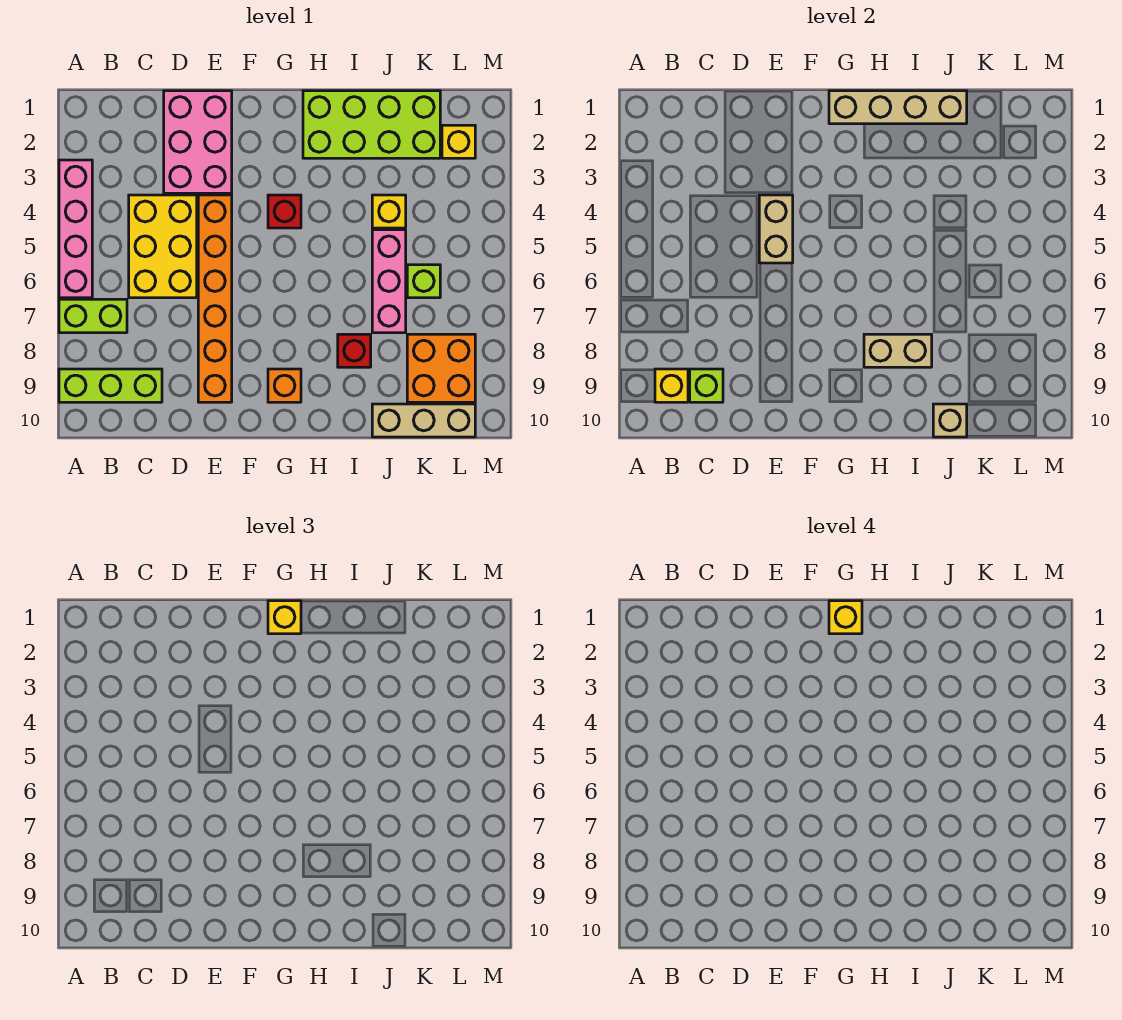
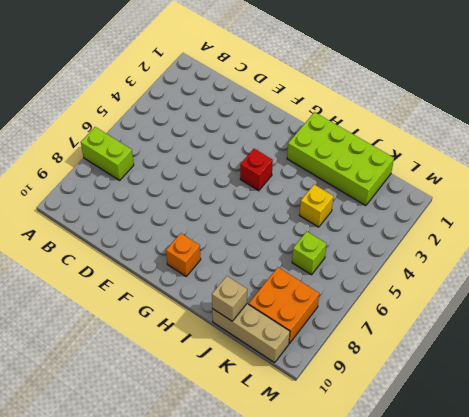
none -> pink brick A3:A6 level 1
none -> lime brick A9:C9 level 1
none -> yellow brick C4:D6 level 1

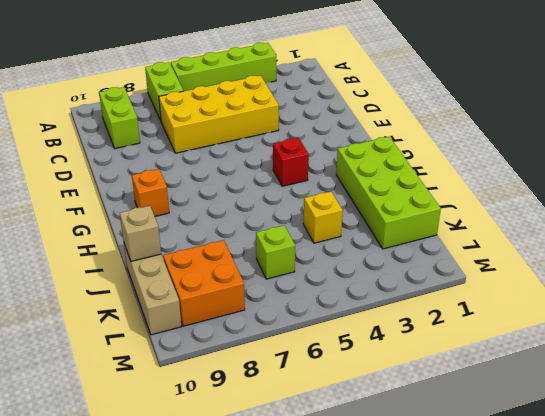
lime brick A3:A6 level 1 -> pink brick A3:A6 level 1
lime brick B9:C9 level 1 -> lime brick A9:C9 level 1
yellow brick C4:D7 level 1 -> yellow brick C4:D6 level 1
none -> pink brick D1:E3 level 1
none -> orange brick E4:E9 level 1
none -> red brick I8 level 1

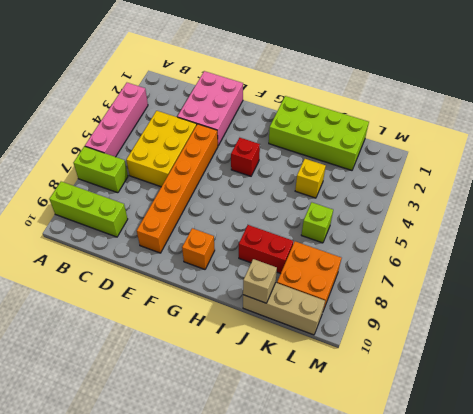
red brick I8:J8 level 1 -> red brick I8 level 1
none -> pink brick J5:J7 level 1
none -> yellow brick L2 level 1
none -> yellow brick B9 level 2

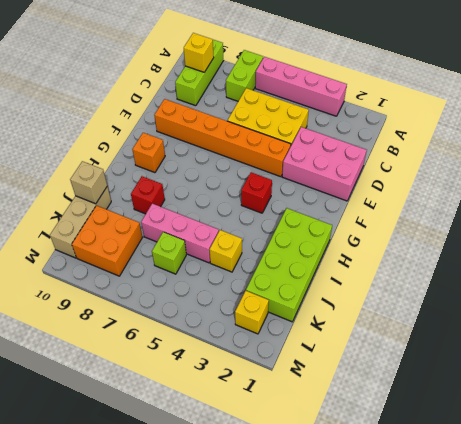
none -> lime brick C9 level 2
none -> tan brick E4:E5 level 2
none -> tan brick G1:J1 level 2

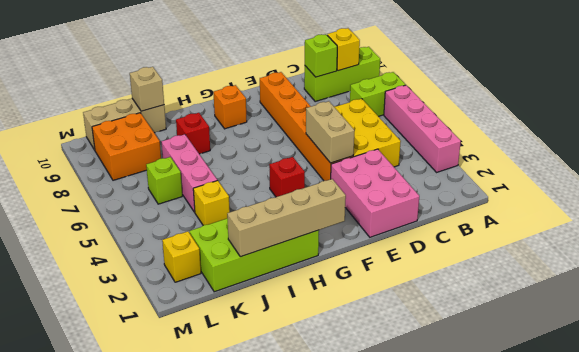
none -> tan brick H8:I8 level 2
none -> yellow brick G1 level 3
none -> yellow brick G1 level 4

